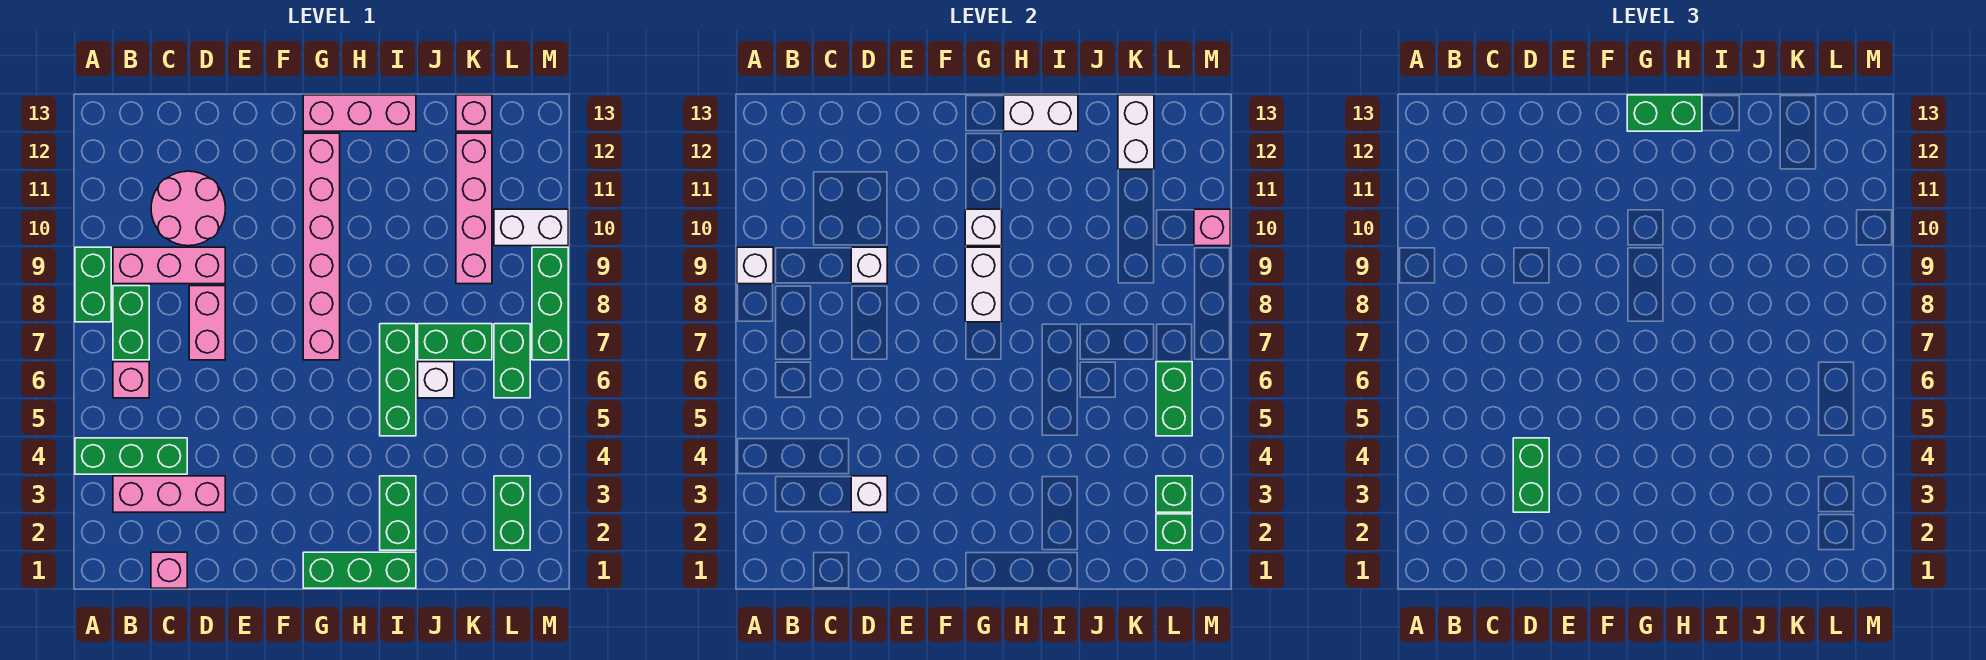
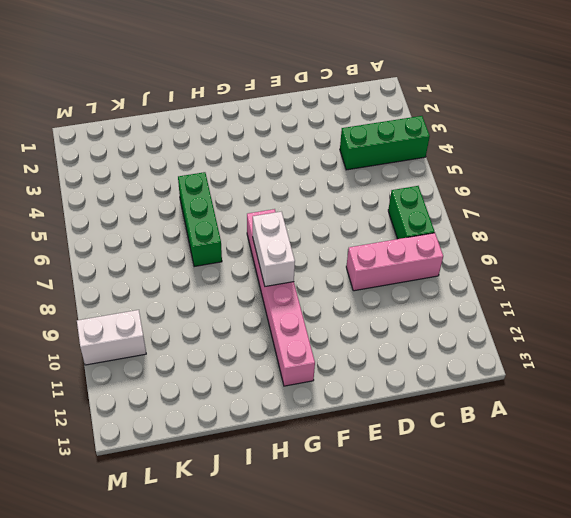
none -> green brick A8:A9 level 1
none -> pink brick B3:D3 level 1
none -> pink brick B6 level 1
none -> pink brick C1 level 1

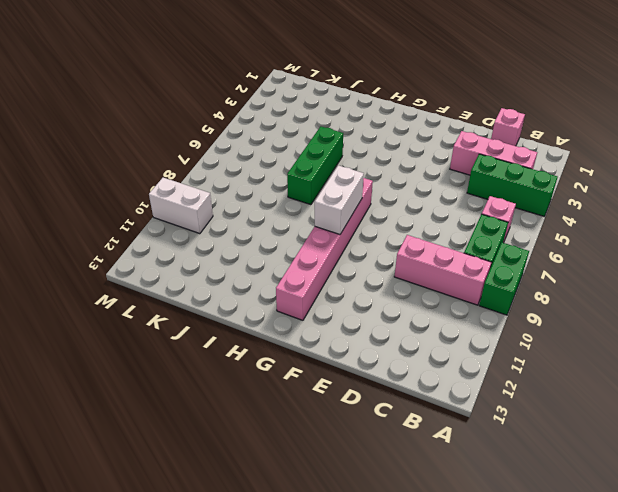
none -> pink round brick C10:D11 level 1
none -> pink brick D7:D8 level 1
none -> green brick G1:I1 level 1
none -> pink brick G13:I13 level 1

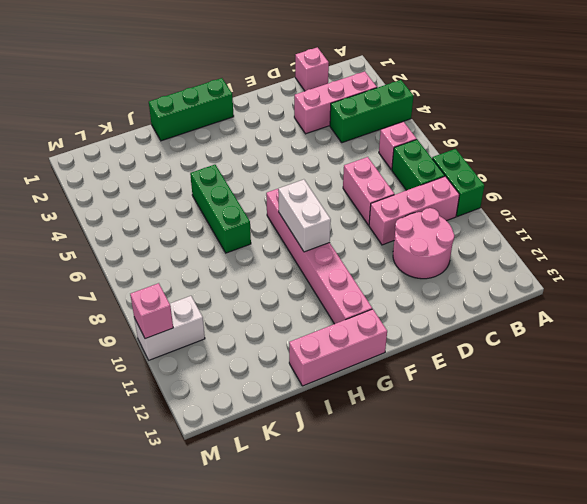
none -> green brick I2:I3 level 1
none -> white brick J6 level 1
none -> green brick J7:K7 level 1
none -> pink brick K9:K12 level 1

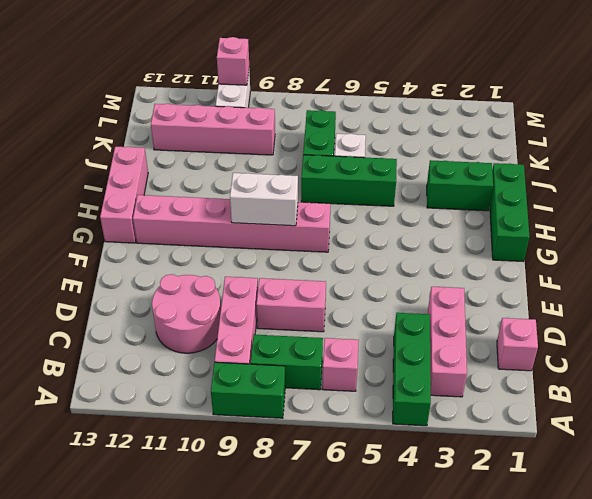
none -> pink brick K13 level 1
none -> green brick L2:L3 level 1
none -> green brick L6:L7 level 1
none -> green brick M7:M9 level 1

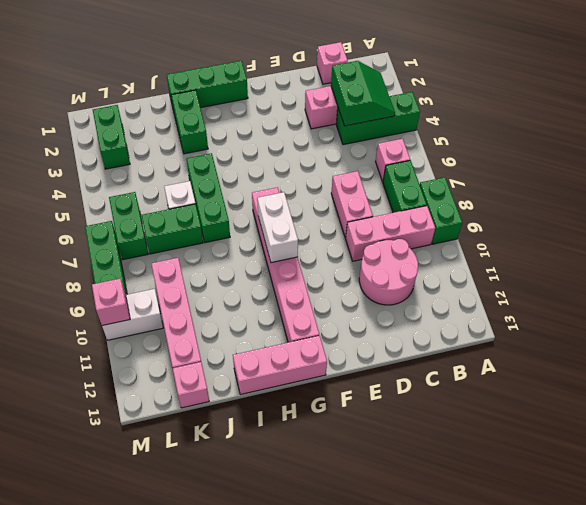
green slope B3:C4 level 2 top C -> none
none -> white brick A9 level 2
none -> white brick D3 level 2
none -> white brick D9 level 2
none -> white brick G10 level 2

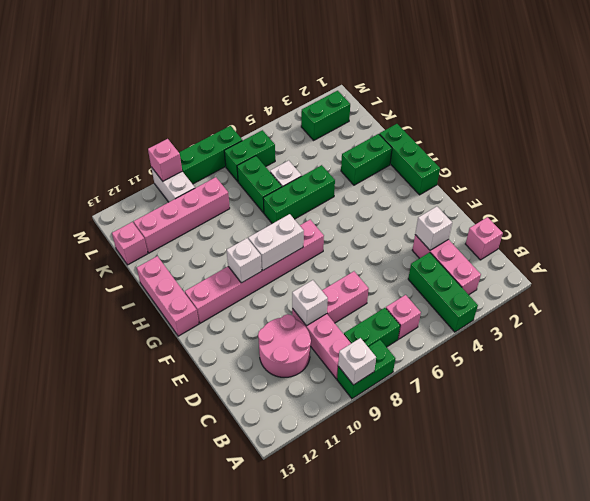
none -> white brick H13:I13 level 2
none -> white brick K12:K13 level 2
none -> green brick L2 level 2
none -> green brick L3 level 2

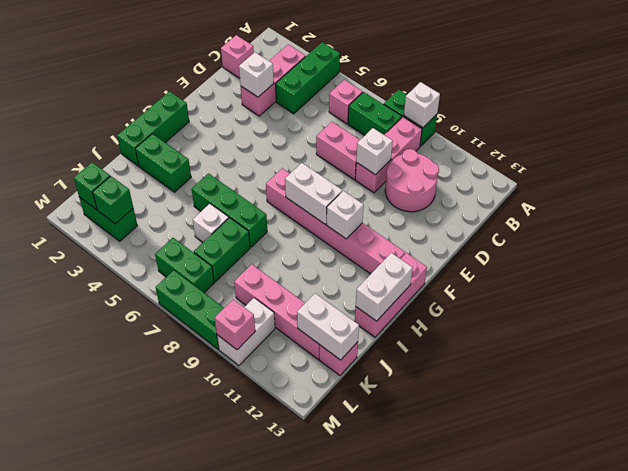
none -> green brick L5:L6 level 2
none -> green brick D3:D4 level 3
none -> green brick G13:H13 level 3

